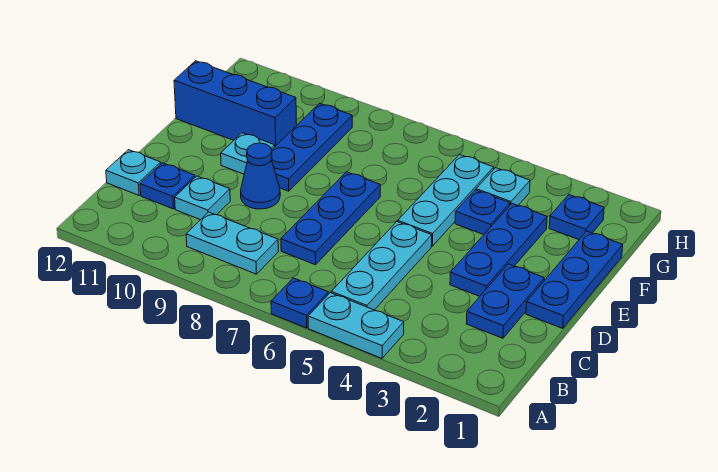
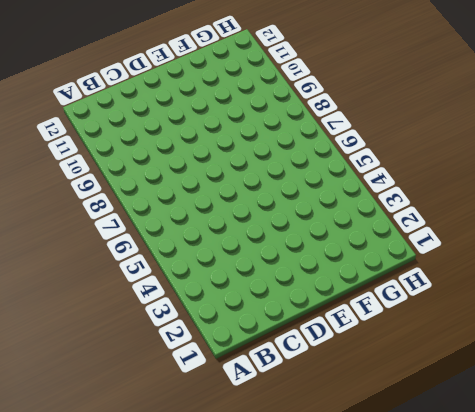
none -> cyan plate A4:A5 level 1
none -> blue plate A6 level 1
none -> cyan plate B5:D5 level 1

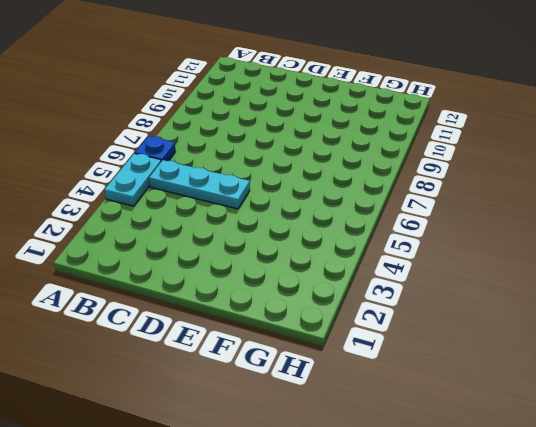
none -> cyan plate B8:B9 level 1
none -> blue plate C2:D2 level 1
none -> blue plate C7:E7 level 1

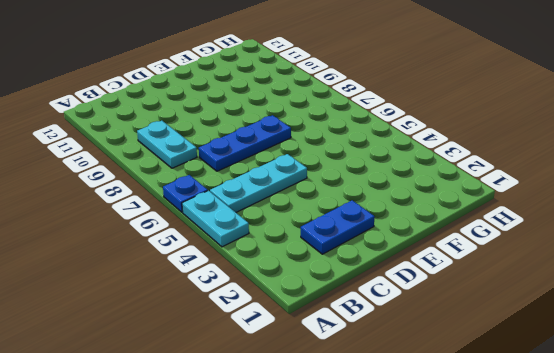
none -> cyan plate C10 level 1
none -> blue plate C11 level 1
none -> cyan plate C12 level 1

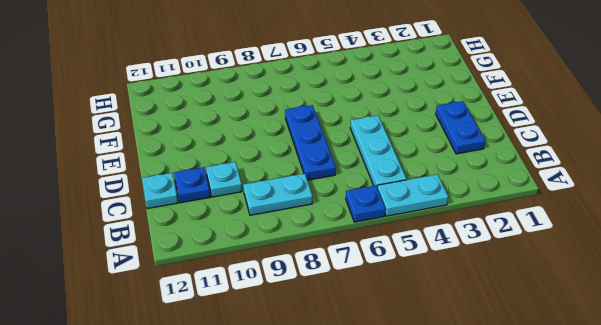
none -> blue plate D1:F1 level 1
none -> blue plate D3:F3 level 1
none -> blue cone D9 level 1

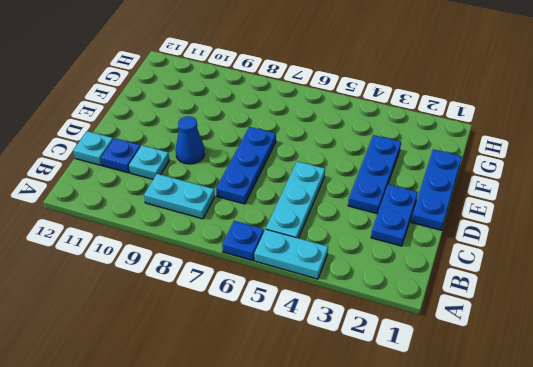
none -> cyan plate E5:G5 level 1
none -> blue plate E9:G9 level 1
none -> cyan plate E10 level 1

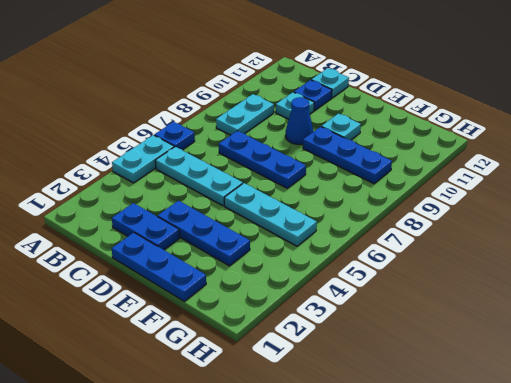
none -> blue plate F4 level 1
none -> blue brick F10:F12 level 1
none -> blue plate G2 level 1

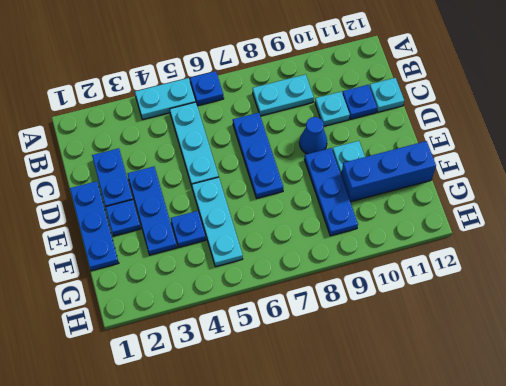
blue plate E2 level 1 -> blue plate G2 level 1
none -> cyan plate G4 level 1

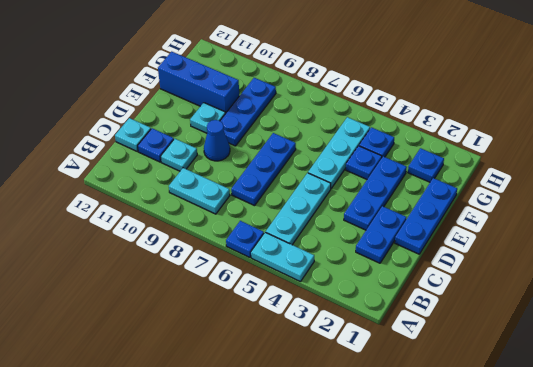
blue plate G4 level 1 -> cyan plate G4 level 1

